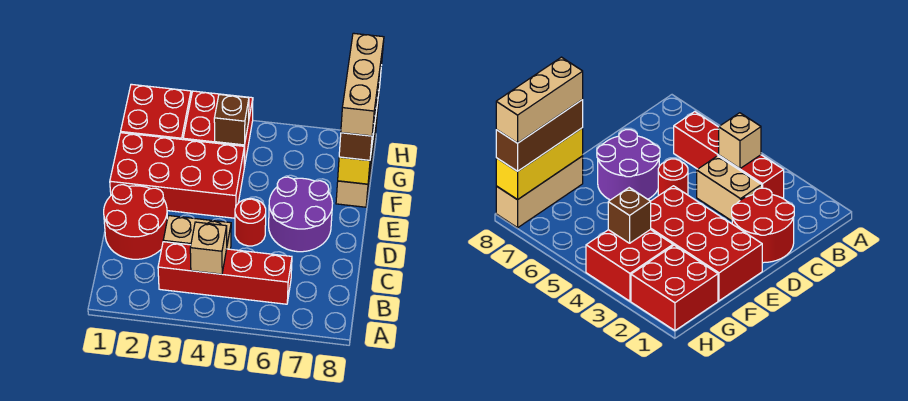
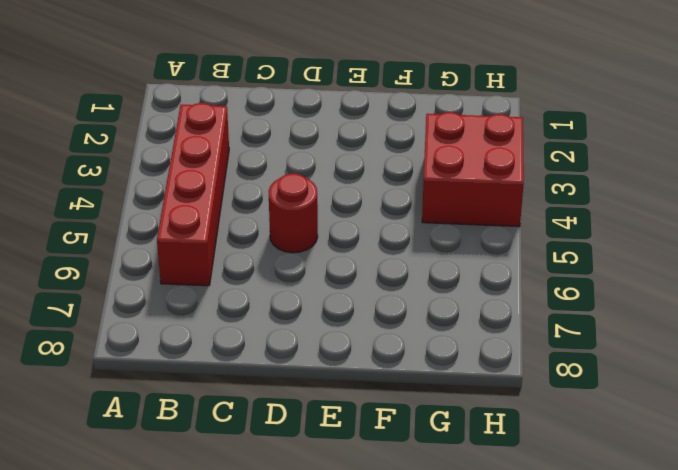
none -> red round brick C1:D2 level 1
none -> tan brick C3:C4 level 1
none -> purple round brick D6:E7 level 1

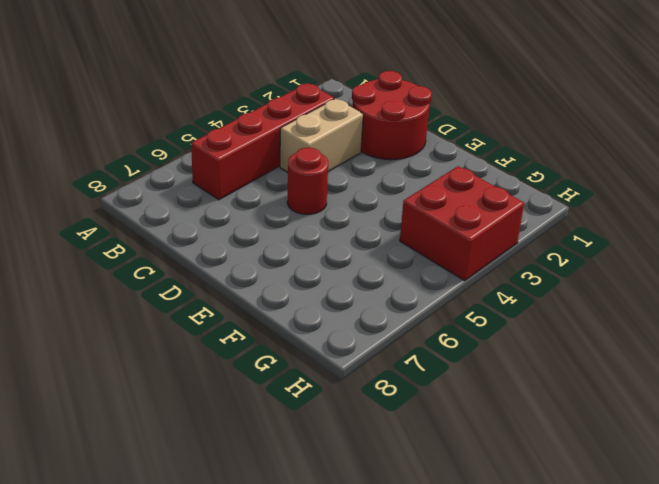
none -> purple round brick D6:E7 level 1
none -> red brick E1:F4 level 1
none -> tan brick F8:H8 level 1

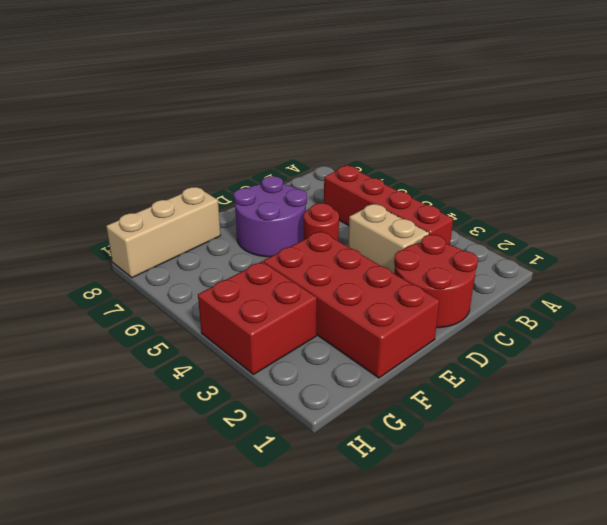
none -> red brick G1:H2 level 1
none -> tan brick B4 level 2
none -> yellow brick F8:H8 level 2

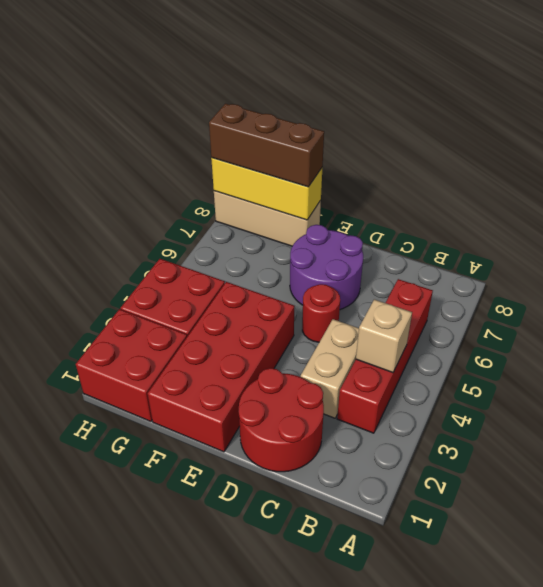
none -> brown brick G4 level 2
none -> tan brick F8:H8 level 4

